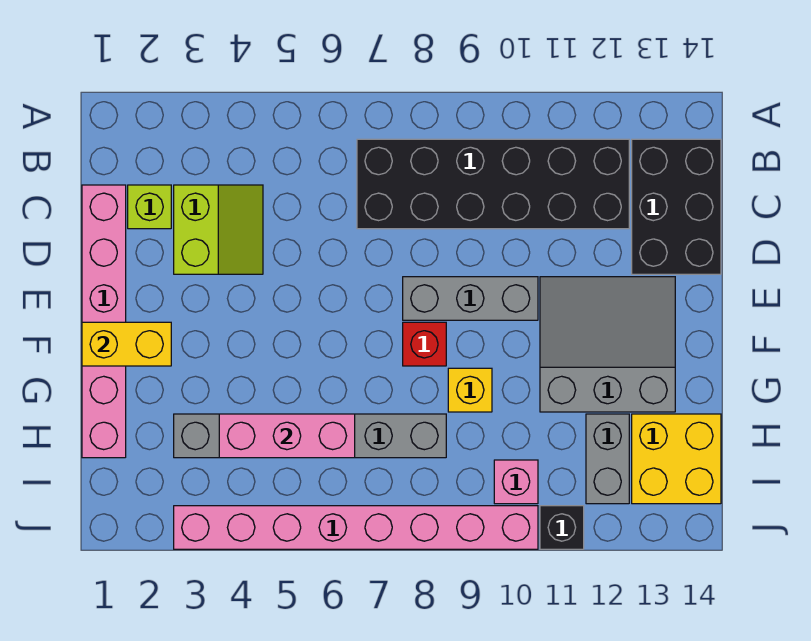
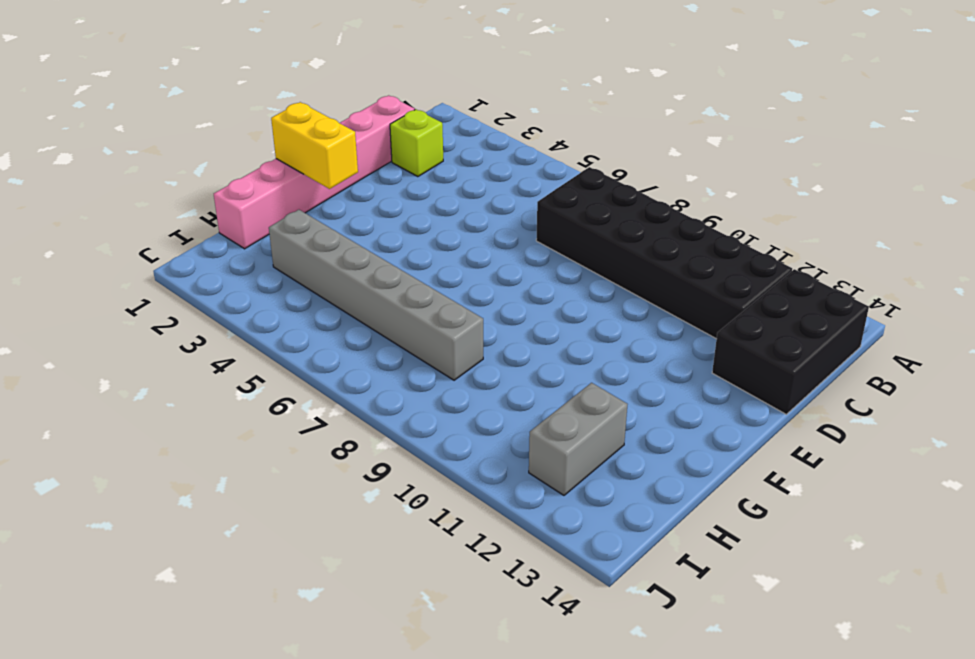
none -> lime slope C3:D4 level 1 top 3
none -> grey brick E8:E10 level 1
none -> grey slope E11:G13 level 1 top G

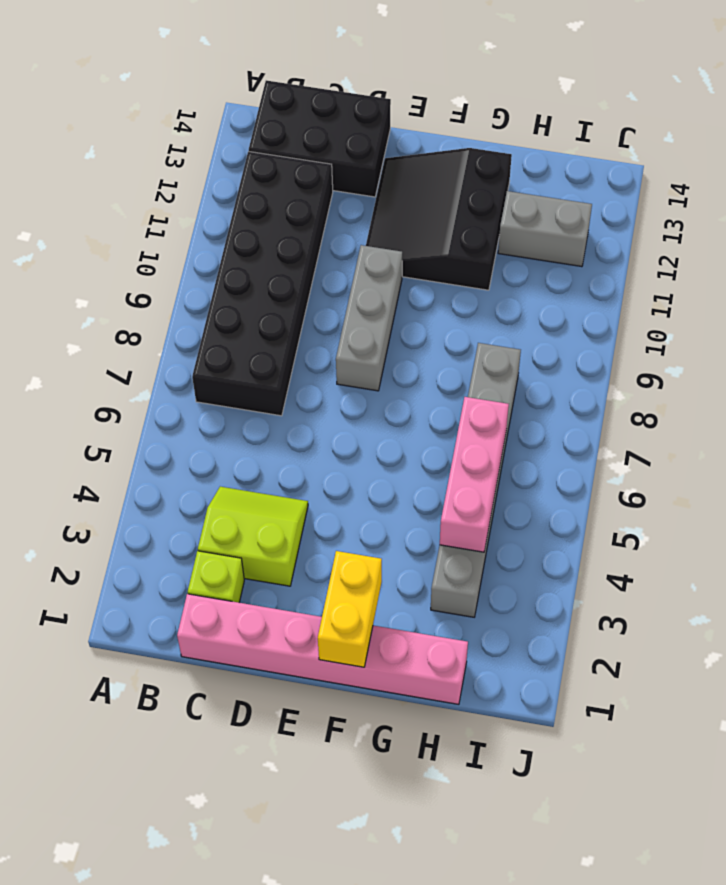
black slope E11:G13 level 1 top G -> grey slope E11:G13 level 1 top G
none -> red brick F8 level 1
none -> yellow brick G9 level 1
none -> yellow brick H13:I14 level 1

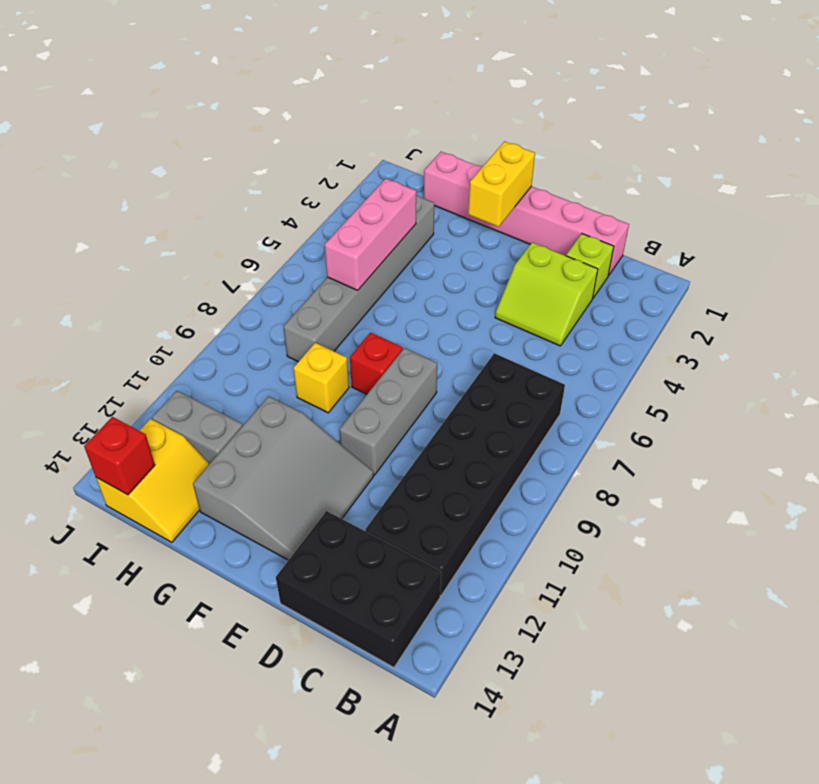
yellow slope H13:I14 level 1 top I -> yellow brick H13:I14 level 1
red brick I14 level 2 -> none
none -> pink brick I10 level 1
none -> pink brick J3:J10 level 1
none -> black brick J11 level 1

